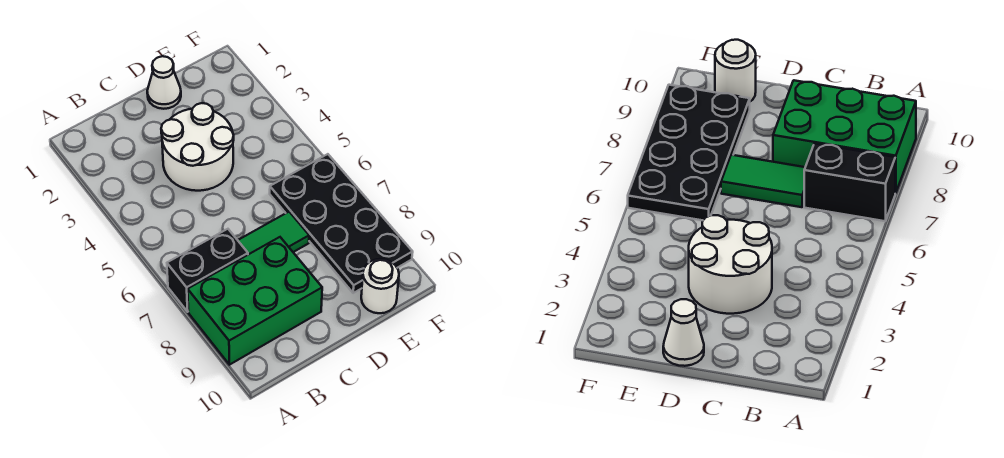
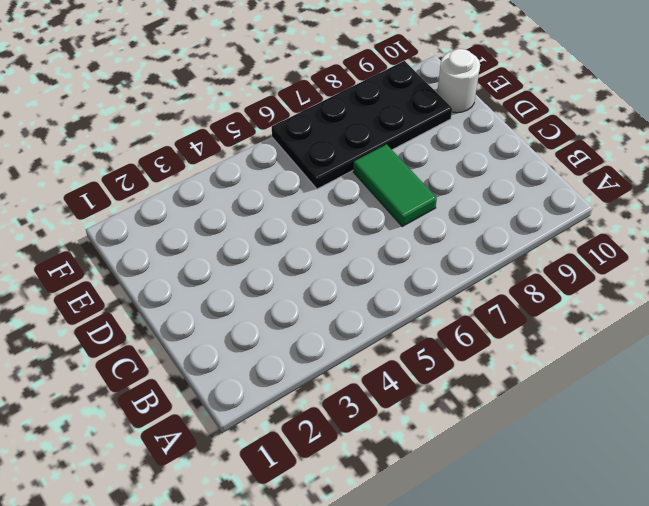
none -> black brick A7:B7 level 1
none -> green brick A8:C9 level 1

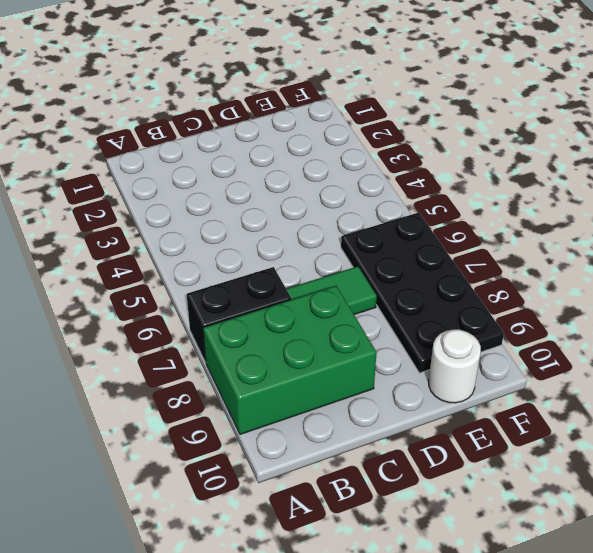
none -> white round brick C3:D4 level 1
none -> white cone D1 level 1

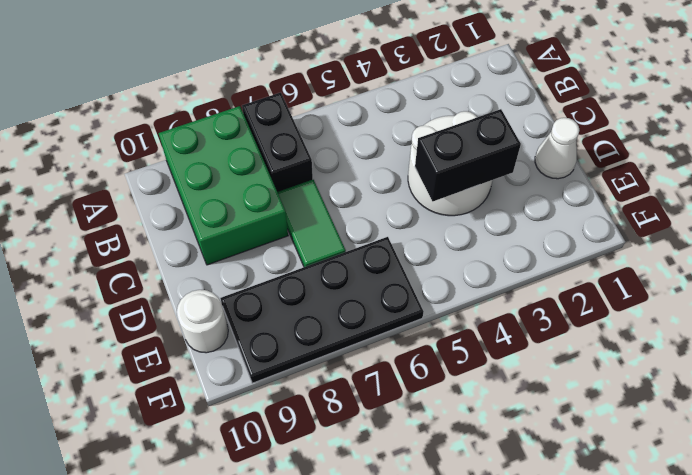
black brick D3:D4 level 2 -> none

